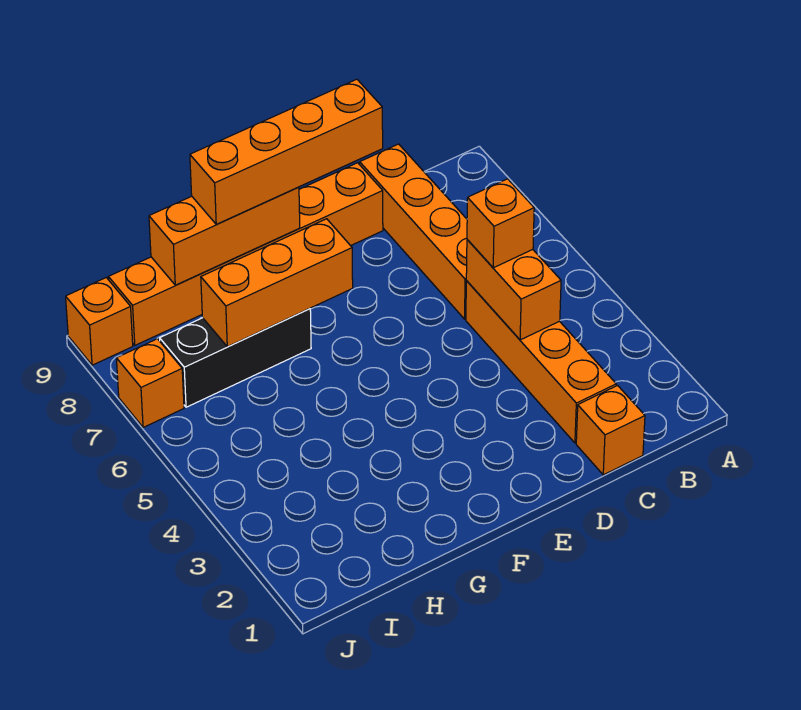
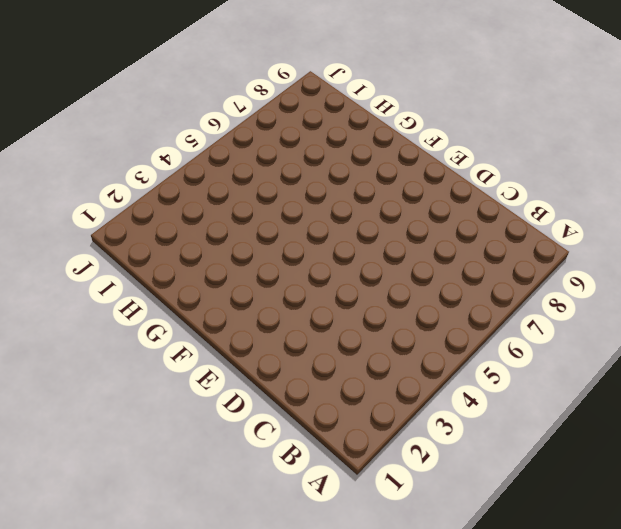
none -> orange brick C1 level 1
none -> orange brick C2:C5 level 1
none -> orange brick C6:C9 level 1

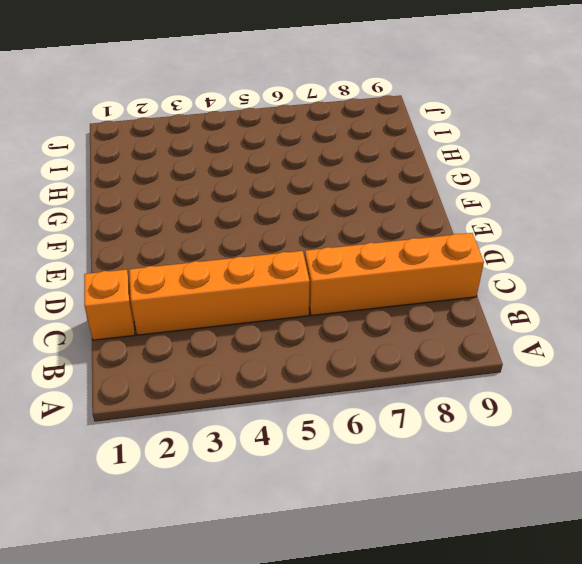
none -> orange brick D9:I9 level 1
none -> black brick G7:I7 level 1
none -> orange brick J7 level 1

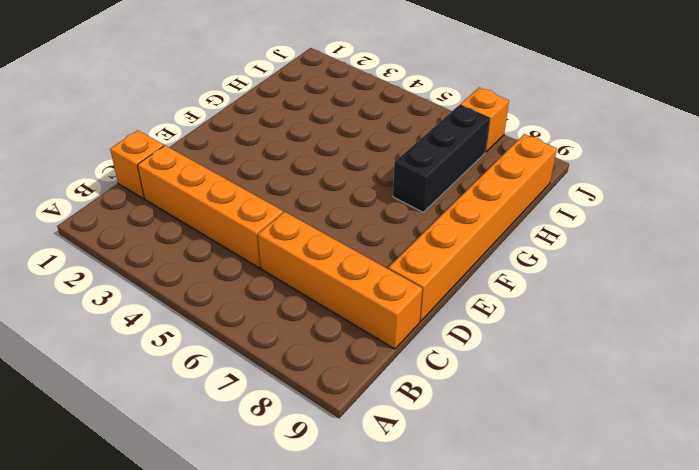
none -> orange brick J9 level 1
none -> orange brick C4:C5 level 2
none -> orange brick F7:H7 level 2

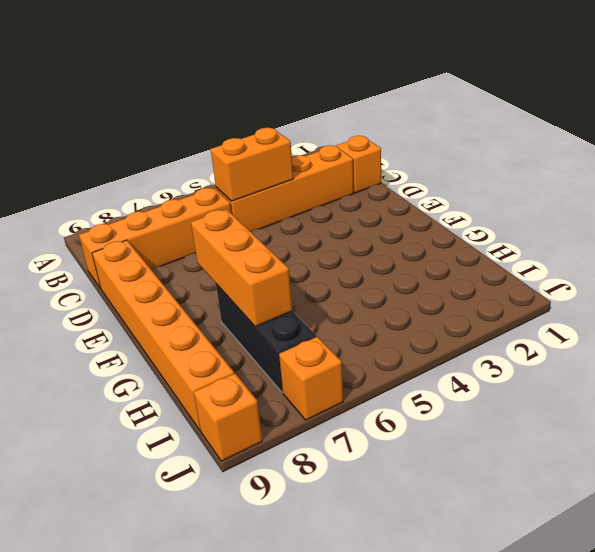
none -> orange brick F9:H9 level 2
none -> orange brick C5 level 3
none -> orange brick D9:G9 level 3

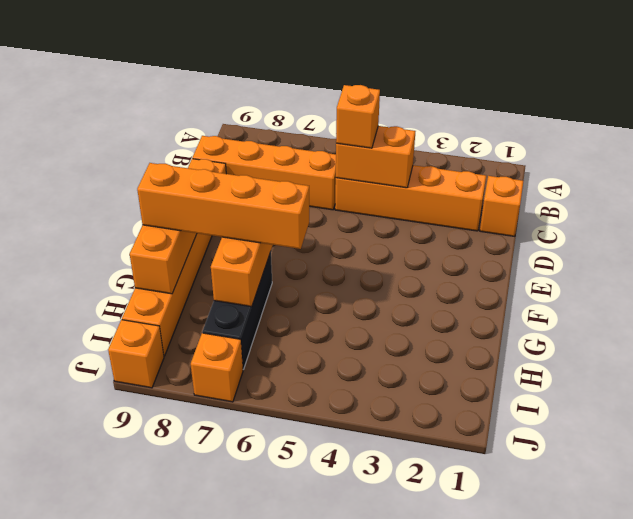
orange brick G6:G9 level 3 -> orange brick D9:G9 level 3

